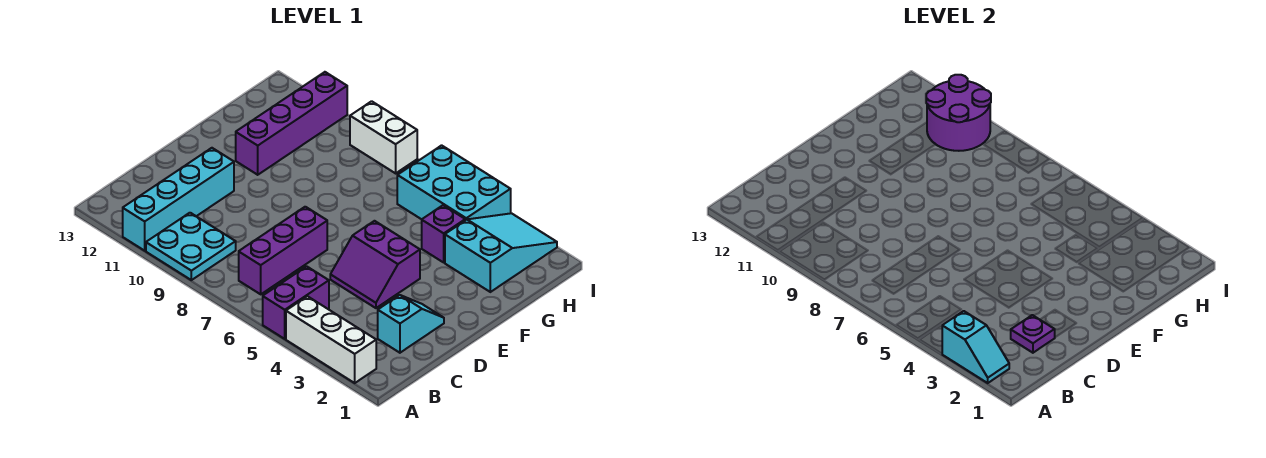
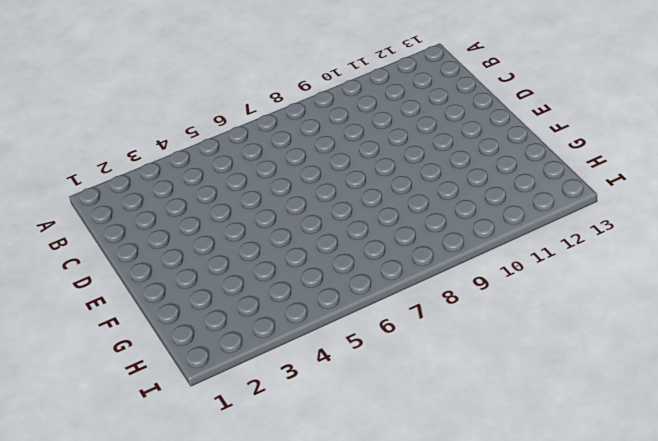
none -> white brick A2:A4 level 1
none -> purple brick A5:B5 level 1
none -> cyan plate A9:B10 level 1

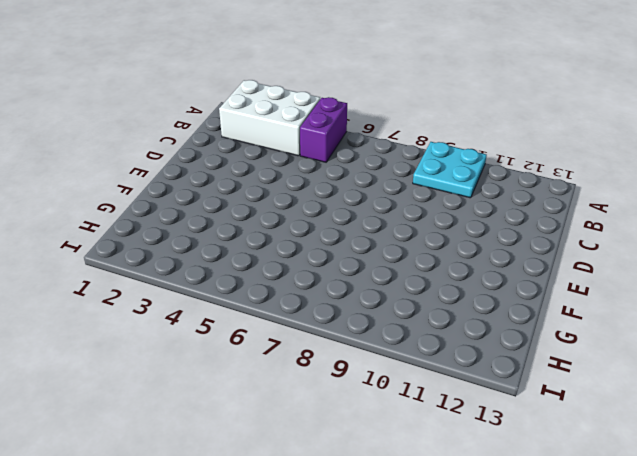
white brick A2:B4 level 1 -> white brick A2:A4 level 1
none -> cyan brick A11:D11 level 1
none -> purple brick B7:D7 level 1
none -> cyan slope C2:D2 level 1 top C

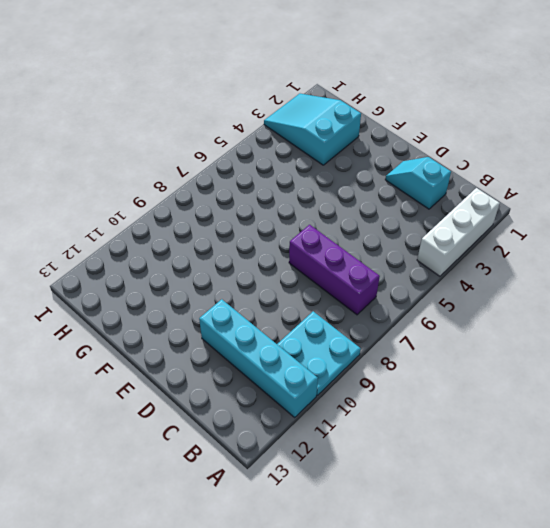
none -> purple brick A5:B5 level 1
none -> purple slope D4:E5 level 1 top E
none -> purple brick F11:I11 level 1

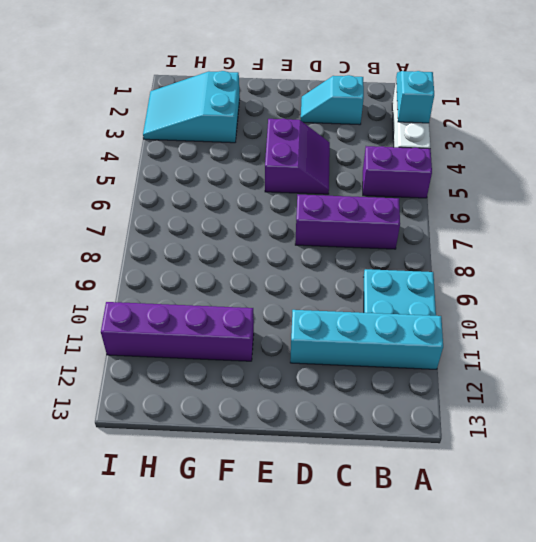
none -> purple brick G4 level 1
none -> cyan brick H4:I6 level 1
none -> white brick I8:I9 level 1

